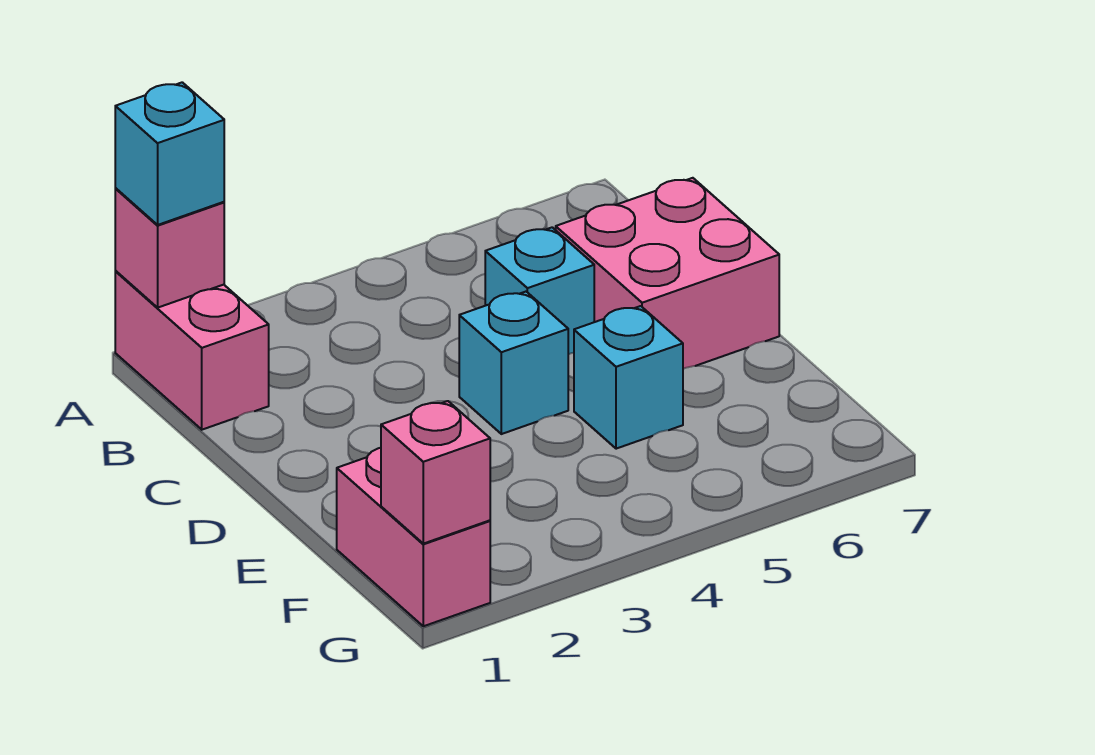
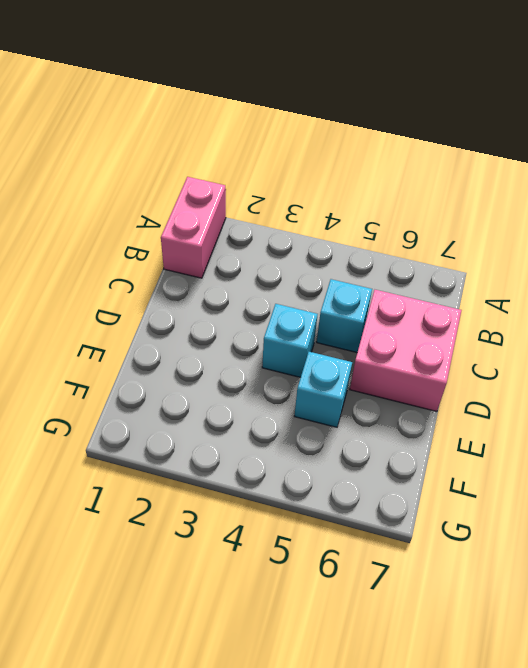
none -> pink brick F1:G1 level 1
none -> pink brick A1 level 2

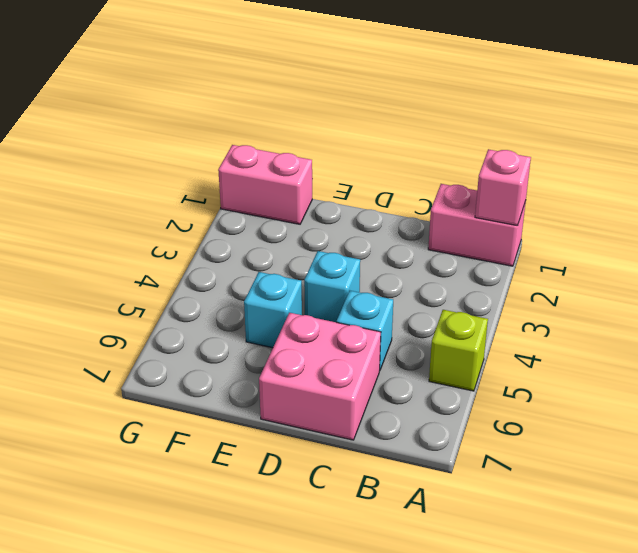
lime brick A5 level 1 -> none
none -> pink brick G1 level 2
none -> cyan brick A1 level 3

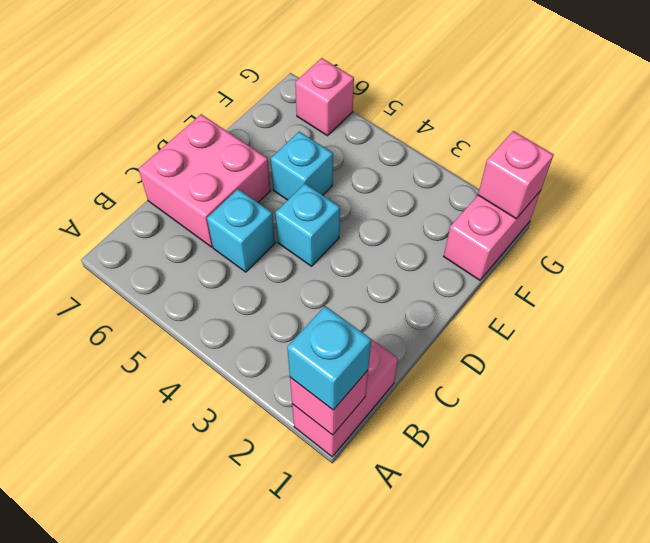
pink brick G6 level 1 -> none

